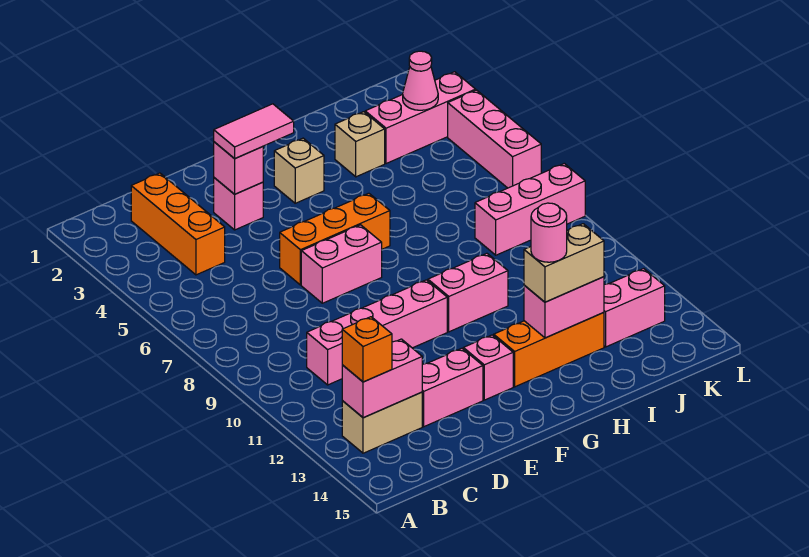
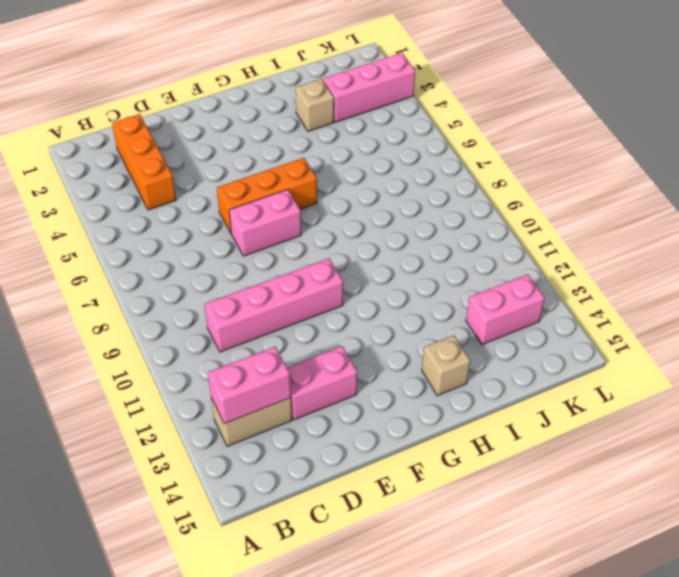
tan brick H14 level 1 -> tan brick G3 level 1
none -> pink brick E3 level 1
none -> pink brick F13 level 1
none -> pink brick G10:H10 level 1

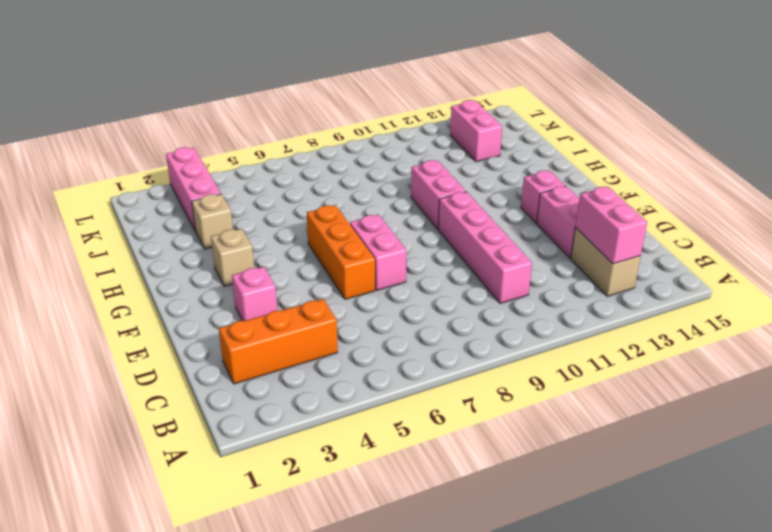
none -> orange brick G13:I13 level 1
none -> pink brick J8:L8 level 1
none -> pink brick L4:L6 level 1

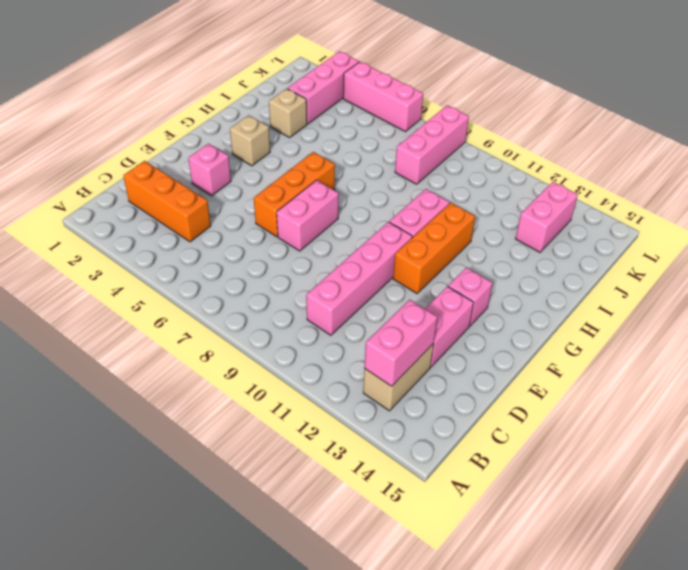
orange brick F11:H11 level 1 -> orange brick G13:I13 level 1
none -> pink brick E3 level 2
none -> pink brick H13:I13 level 2
none -> pink cone K3 level 2

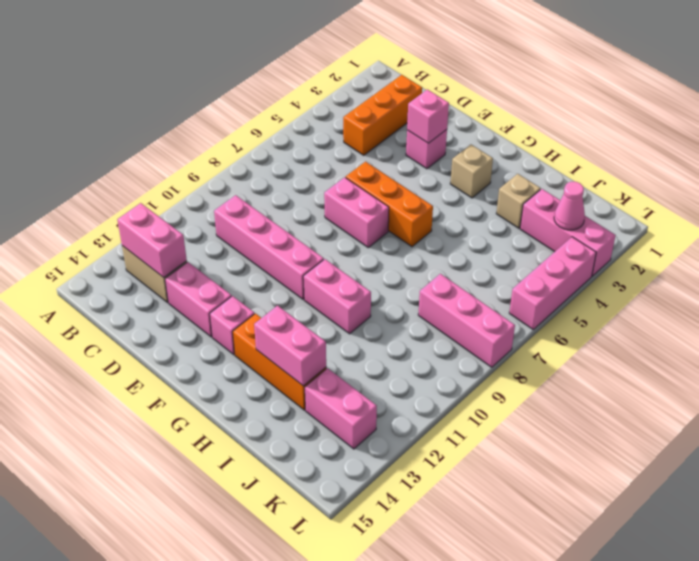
none -> orange brick B13 level 3
none -> pink tile E3:F3 level 3
none -> tan brick H13:I13 level 3

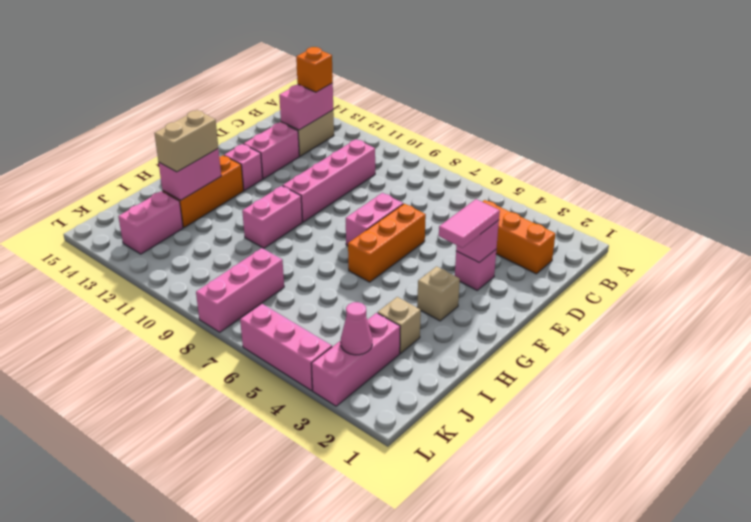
none -> pink round brick H13 level 4

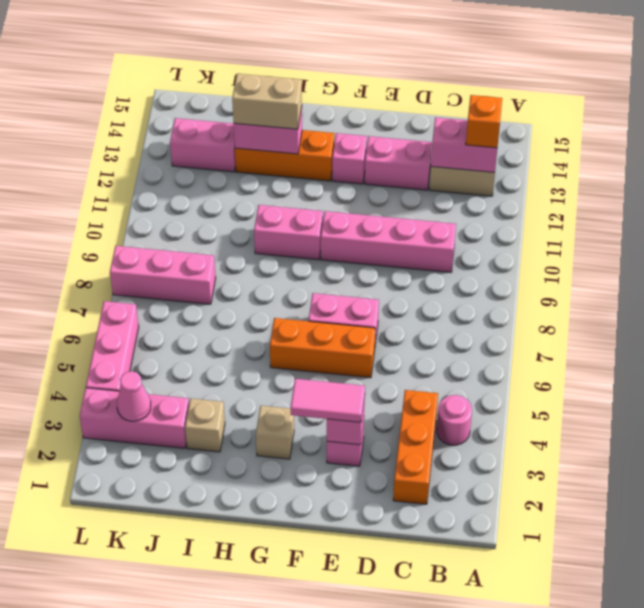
pink round brick B4 level 1 -> pink round brick H13 level 4

